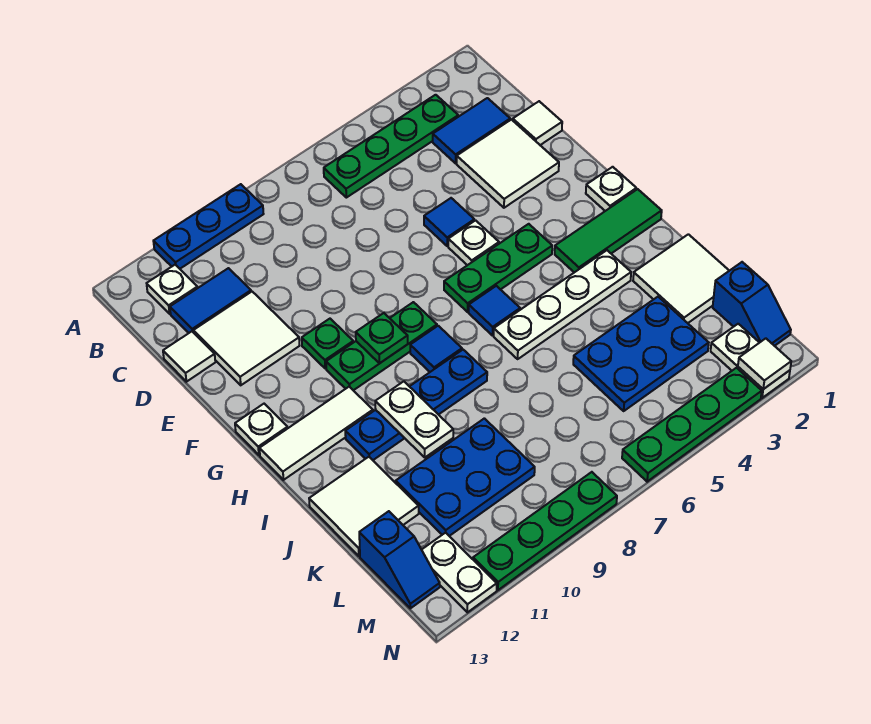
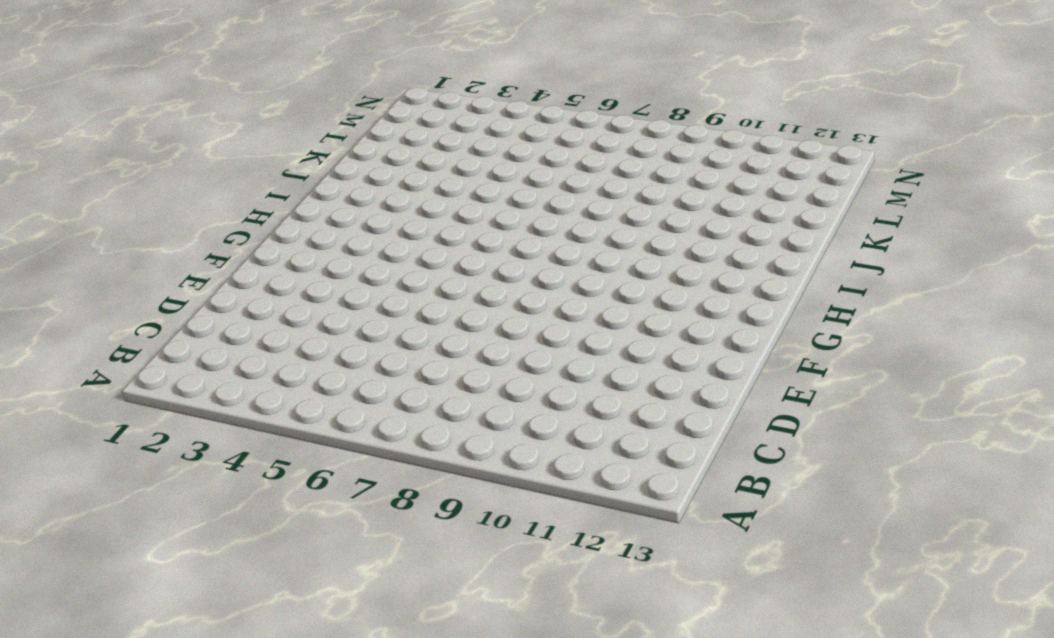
none -> blue plate A9:A11 level 1
none -> green plate B3:B6 level 1
none -> white plate B12 level 1
none -> blue tile C2:C3 level 1

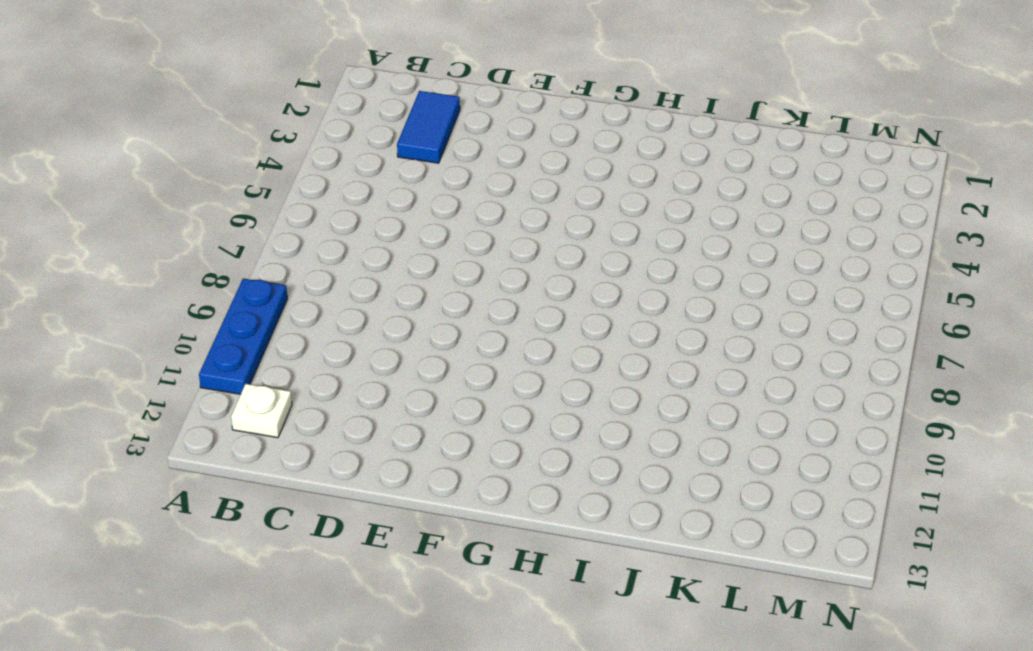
none -> green plate B3:B6 level 1
none -> blue tile C11:C12 level 1
none -> white tile D1 level 1
none -> white tile D2:E3 level 1

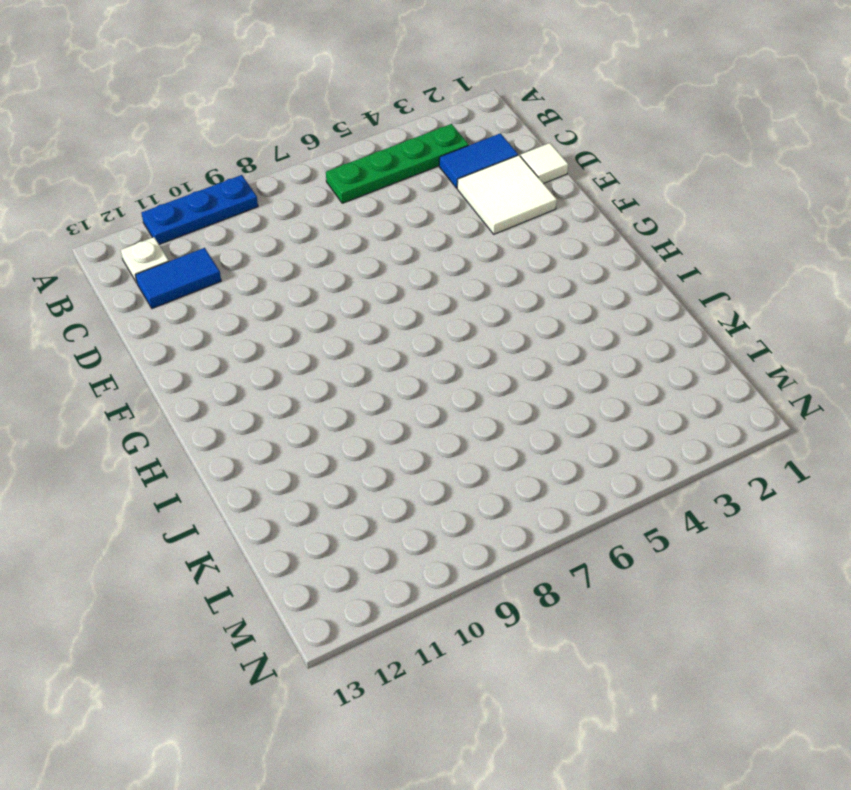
none -> white tile D11:E12 level 1
none -> white tile D13 level 1
none -> blue tile E5 level 1
none -> white plate F5 level 1

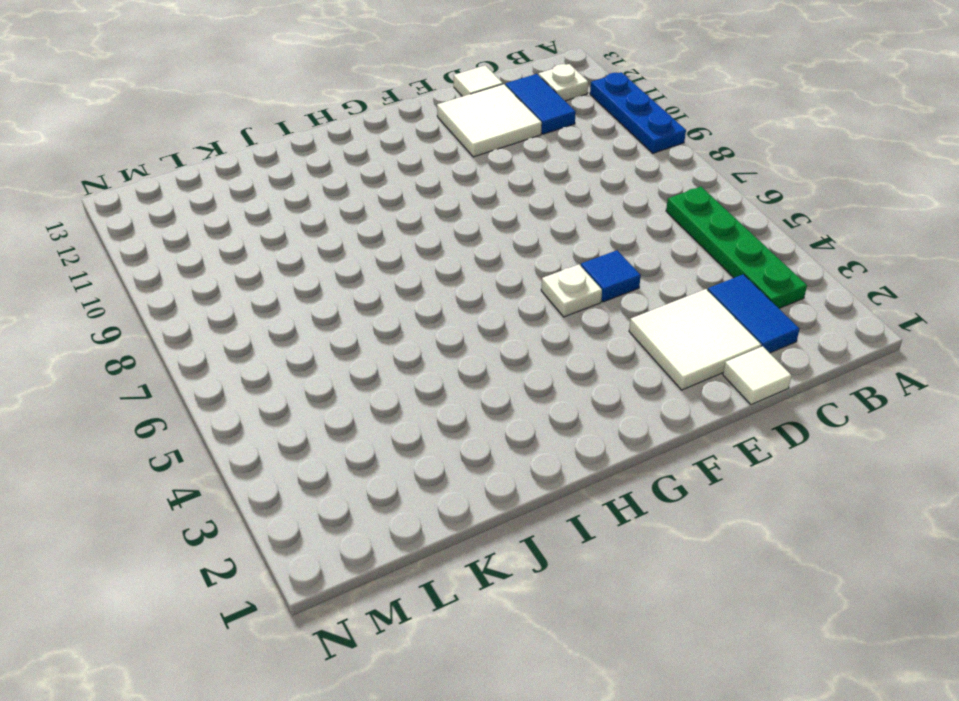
none -> green plate F10 level 1
none -> white plate G1 level 1
none -> green plate G4:G6 level 1
none -> green plate G8:G10 level 1

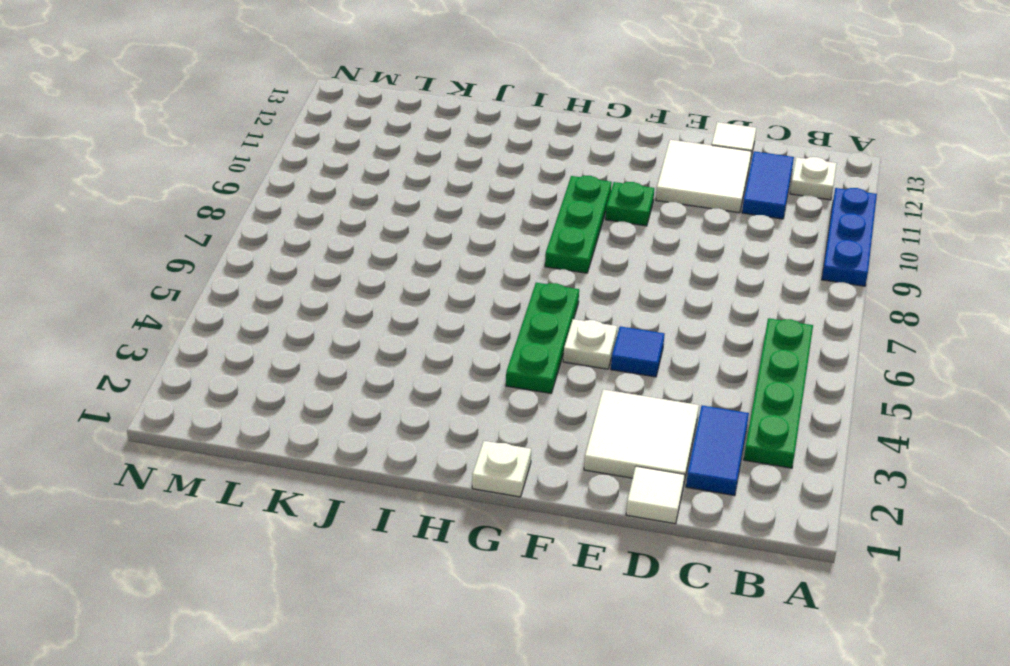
none -> white plate G13 level 1
none -> green tile H1:H3 level 1
none -> blue tile H6 level 1
none -> blue tile H8 level 1

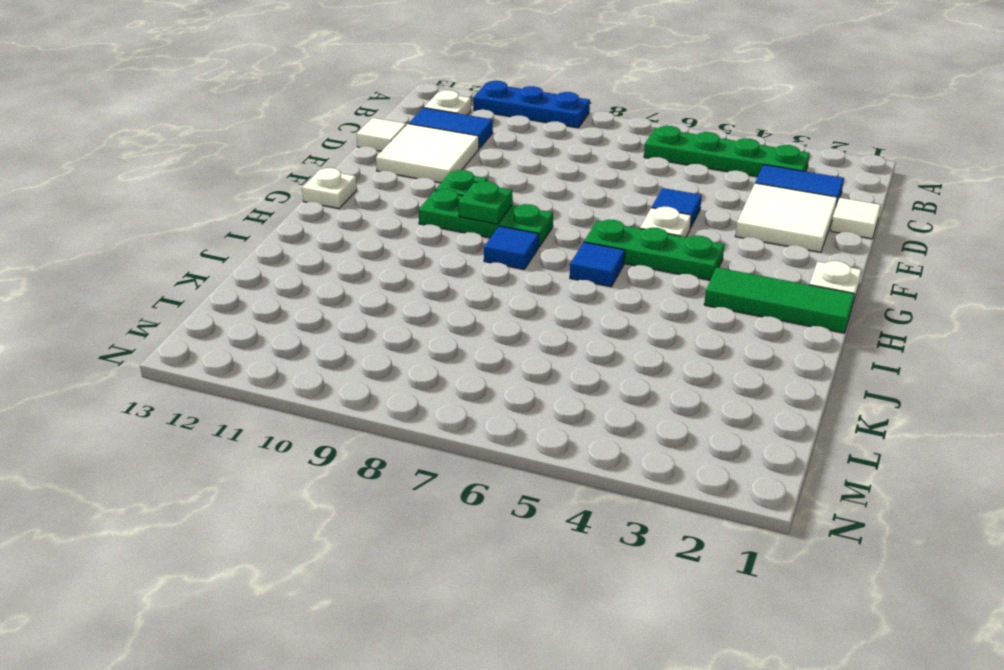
none -> white tile H11:H13 level 1
none -> white plate I3:I6 level 1
none -> blue plate I8:I11 level 1
none -> white tile J1:K2 level 1

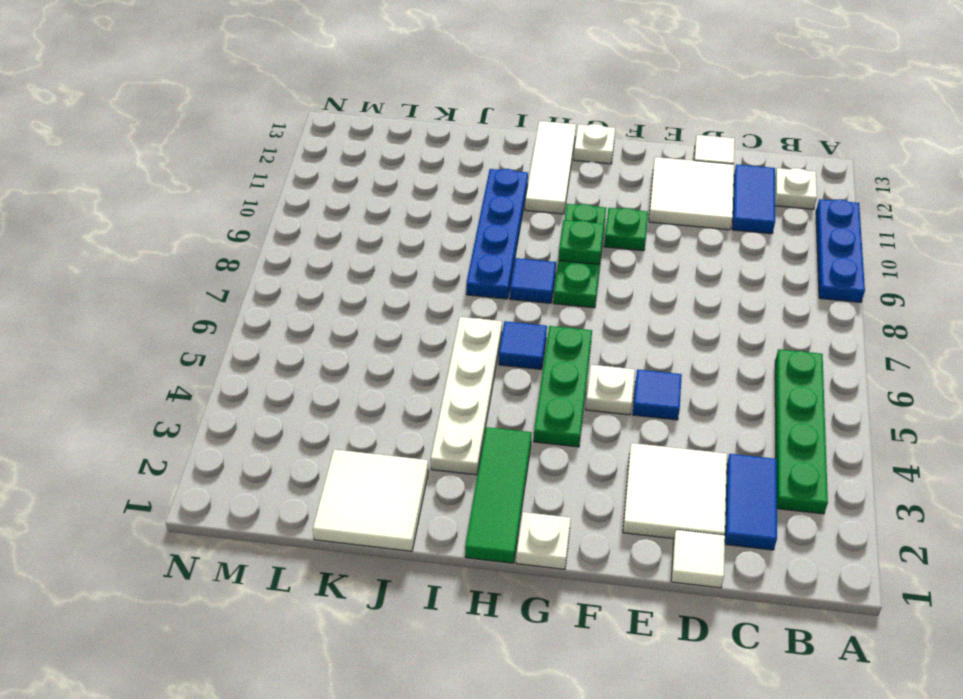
none -> white tile J12:K13 level 1
none -> blue plate K3:L5 level 1
none -> blue plate K9:L11 level 1
none -> blue slope L1:M1 level 1 top L

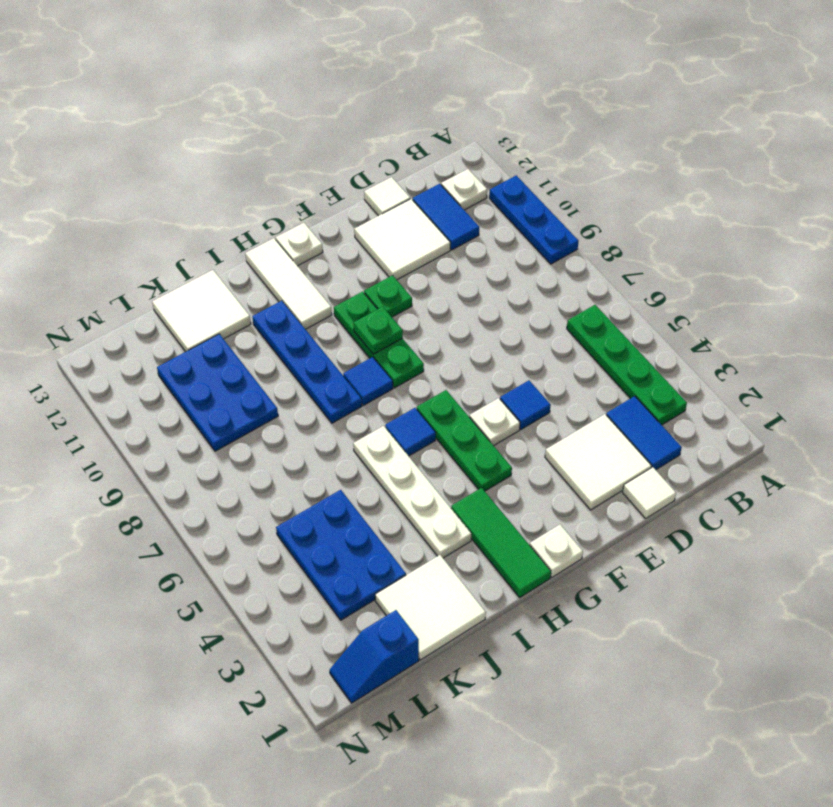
none -> blue slope L13:M13 level 1 top L
none -> white plate M2:N2 level 1
none -> white plate M12:N12 level 1
none -> green plate N3:N6 level 1

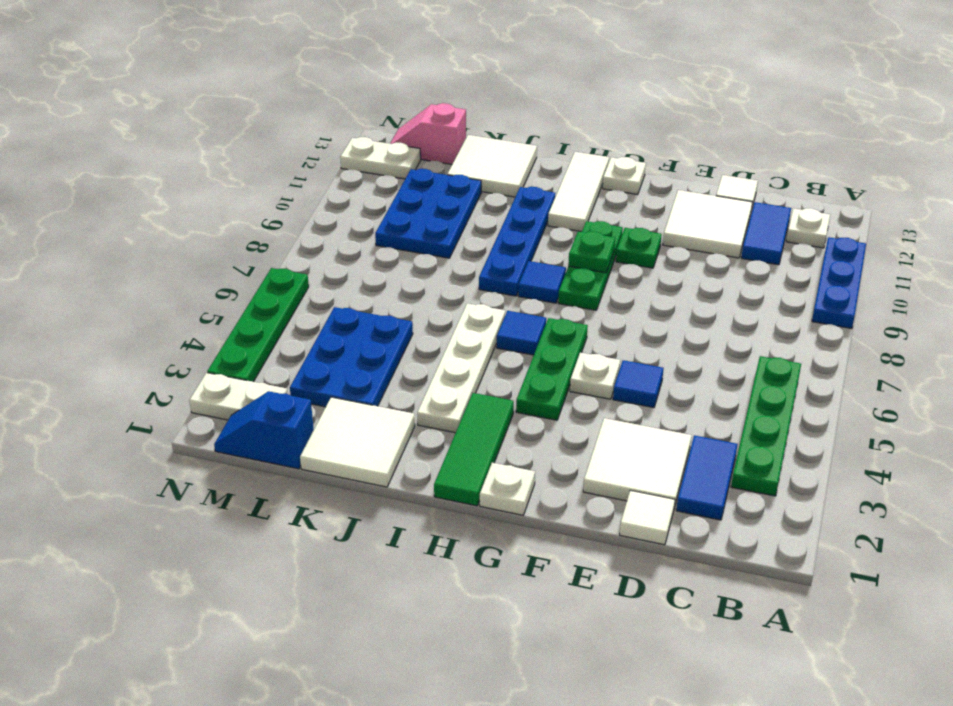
pink slope L13:M13 level 1 top L -> blue slope L13:M13 level 1 top L
none -> green plate N8:N11 level 1
none -> white plate I10:J10 level 2
none -> white tile N2 level 2

